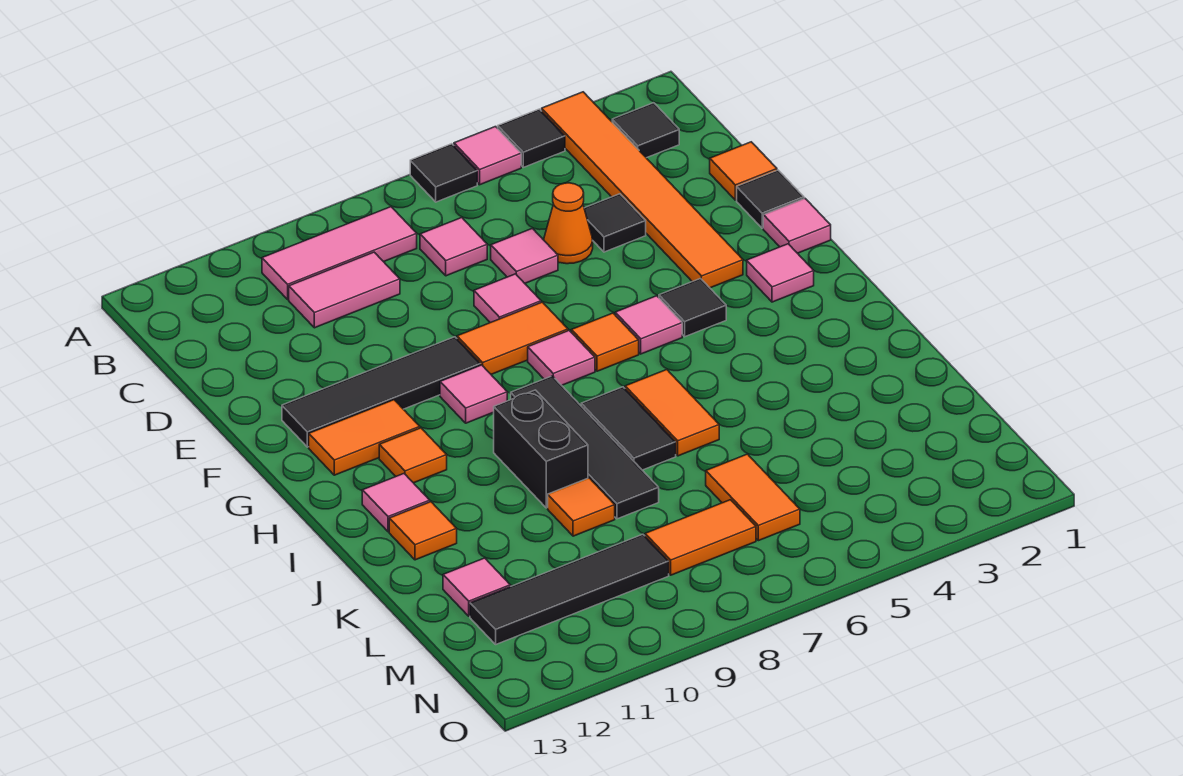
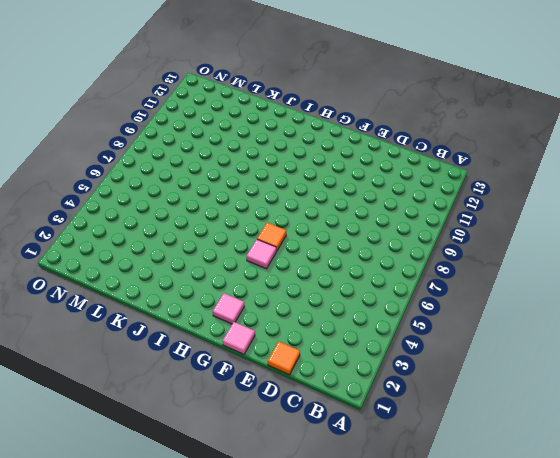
none -> orange tile A3:F3 level 1
none -> black tile A4 level 1
none -> pink tile A5 level 1
none -> black tile A6 level 1

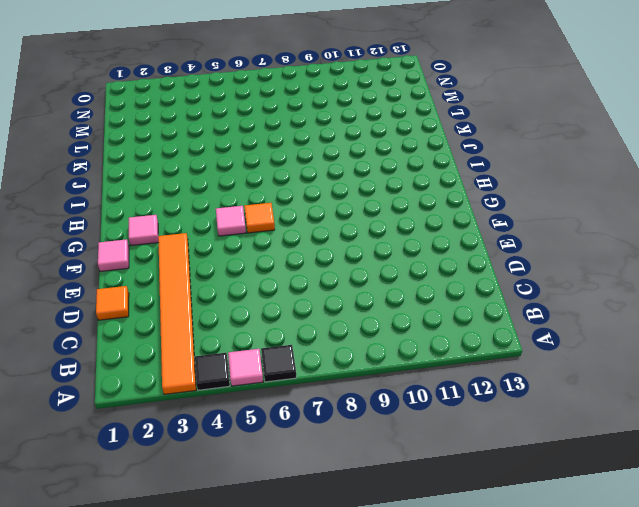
none -> black tile B2 level 1
none -> pink tile B8:B10 level 1
none -> pink tile C7 level 1
none -> pink tile C9:C10 level 1

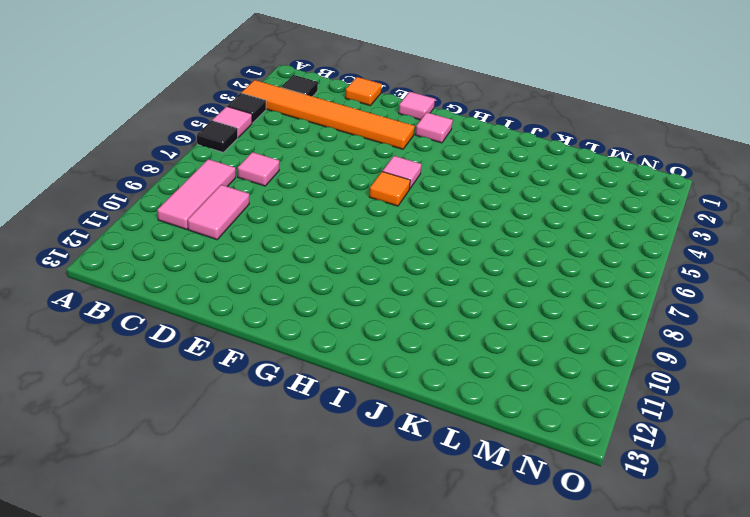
none -> black tile D4 level 1
none -> orange cone D5 level 1
none -> pink tile D6 level 1
none -> black tile E1 level 1

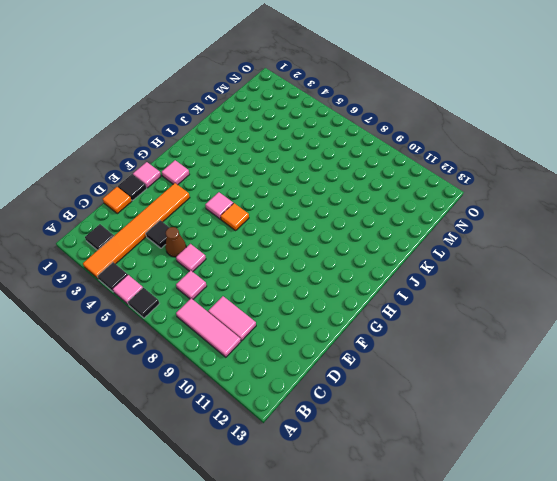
brown cone D5 level 1 -> orange cone D5 level 1
none -> pink tile E7 level 1
none -> orange tile F7:F8 level 1
none -> black tile F9:F12 level 1
none -> black tile G4 level 1

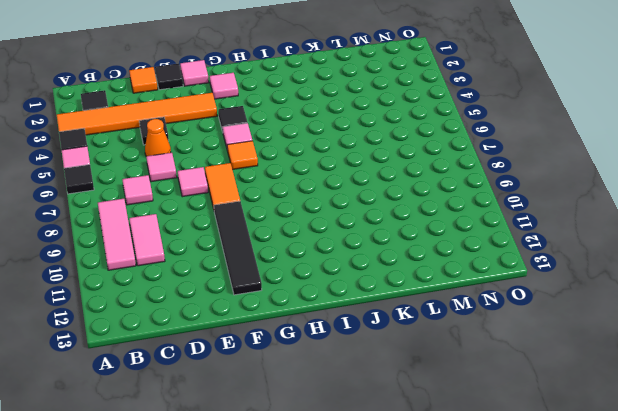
none -> pink tile G7 level 1
none -> pink tile G9 level 1
none -> orange tile G11:G12 level 1
none -> black tile H8:K8 level 1

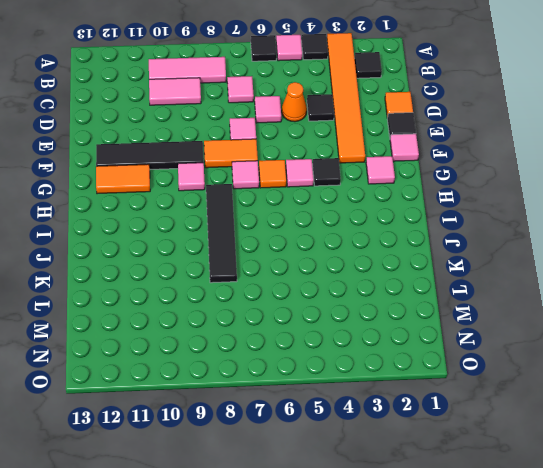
none -> orange tile H11 level 1
none -> orange tile I6:J6 level 1
none -> black tile I7:J7 level 1
none -> black brick I9:J9 level 1

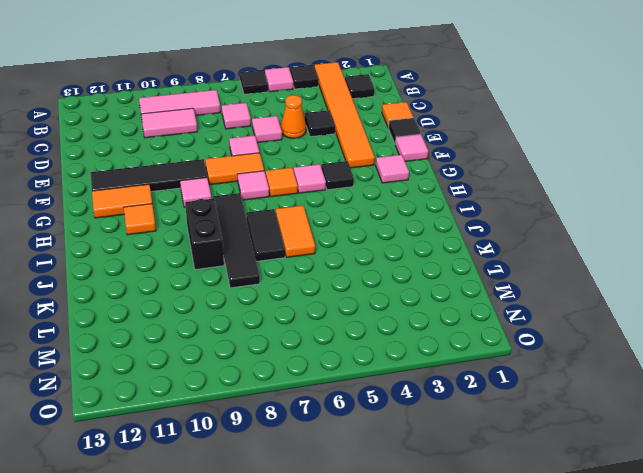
none -> pink tile I12 level 1
none -> orange tile J12 level 1
none -> orange tile K9 level 1
none -> orange tile L6:M6 level 1

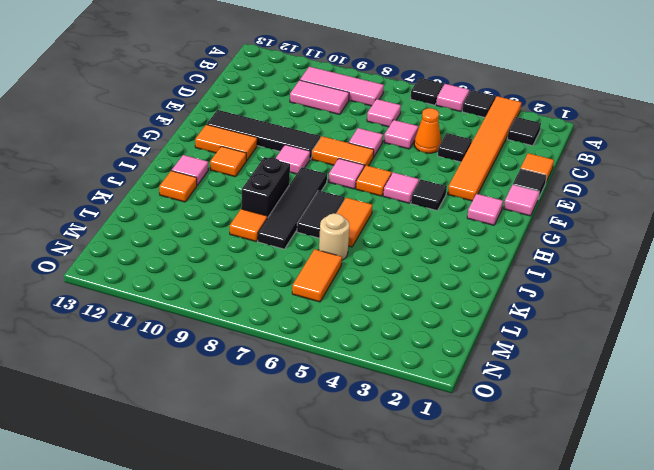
tan round brick K6 level 1 -> none
none -> pink tile L12 level 1
none -> orange tile M7:M8 level 1
none -> black tile M9:M12 level 1

